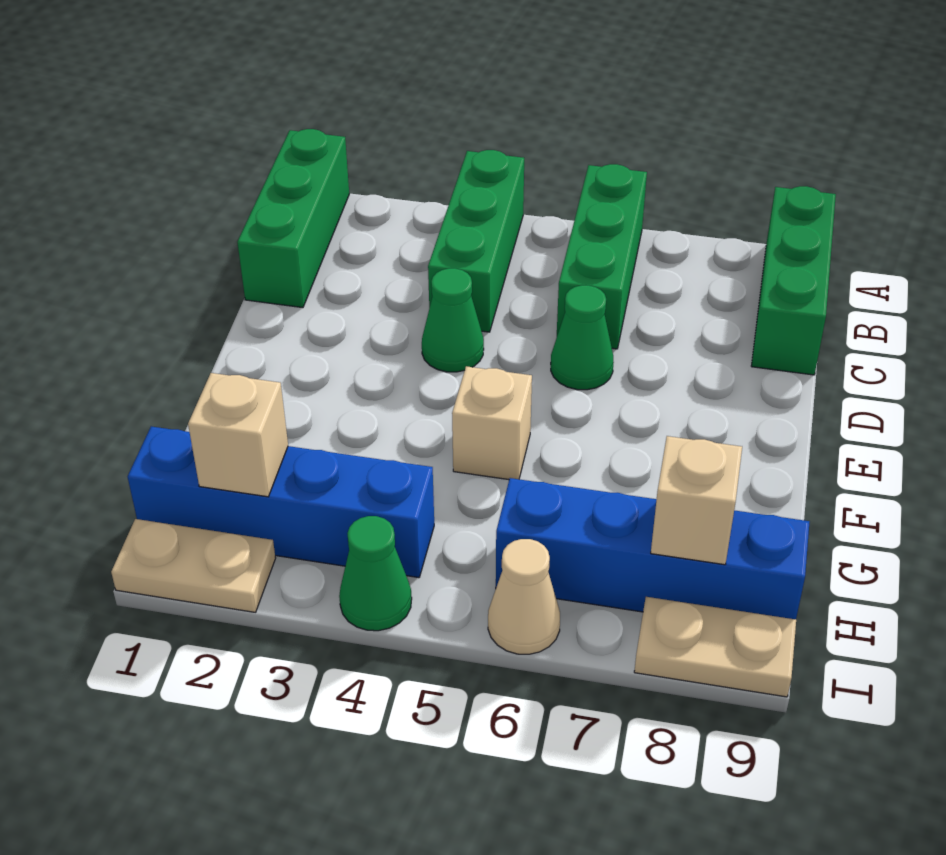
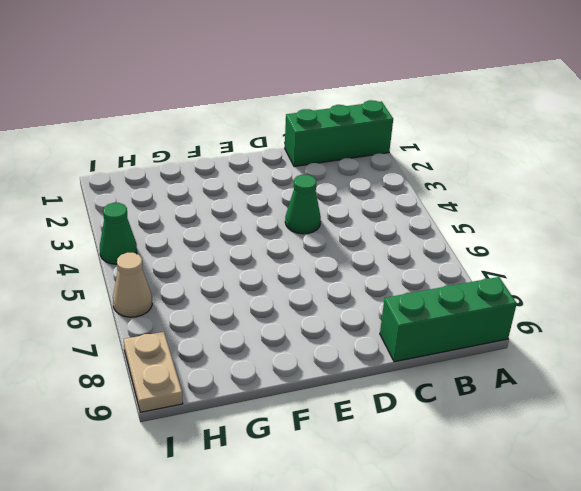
none -> green brick A4:C4 level 1
none -> green brick A6:C6 level 1
none -> green cone D6 level 1

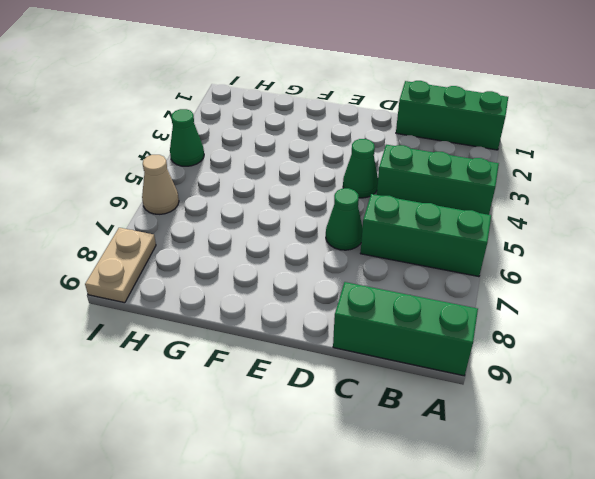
none -> tan brick F5 level 1
none -> blue brick H1:H4 level 1
none -> blue brick H6:H9 level 1

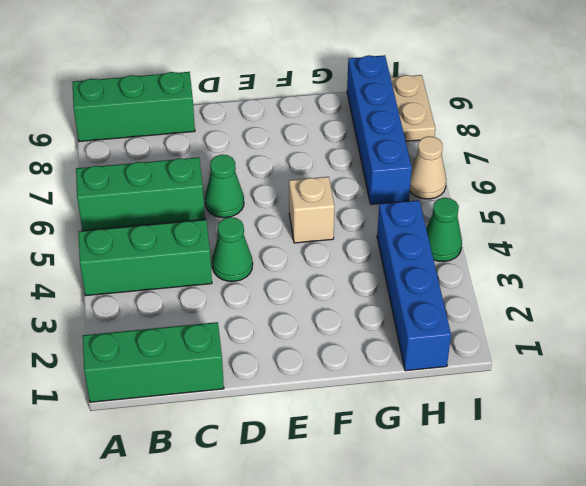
none -> tan plate I1:I2 level 1
none -> tan brick H2 level 2
none -> tan brick H8 level 2

